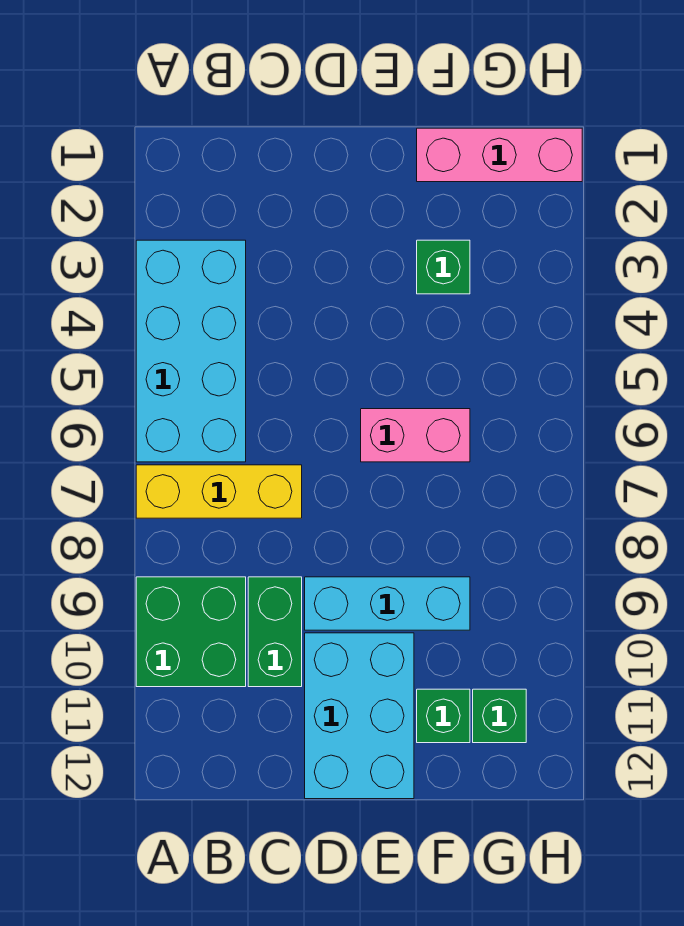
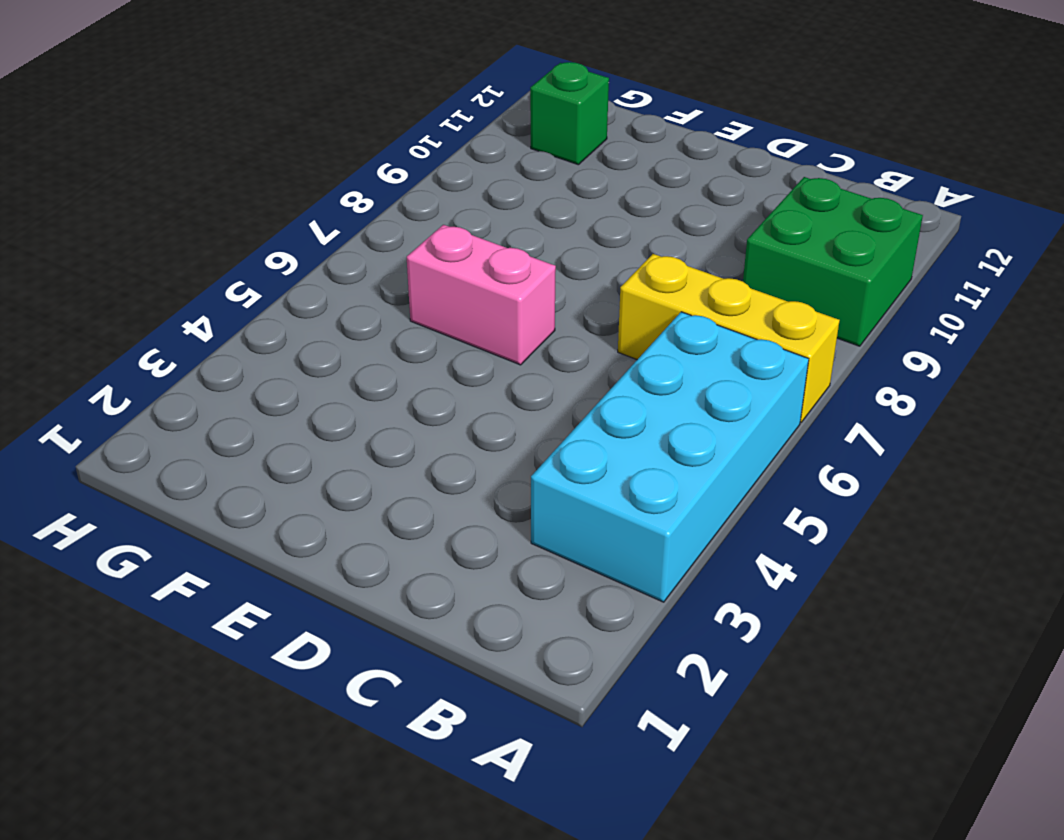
none -> green brick C9:C10 level 1
none -> cyan brick D9:F9 level 1

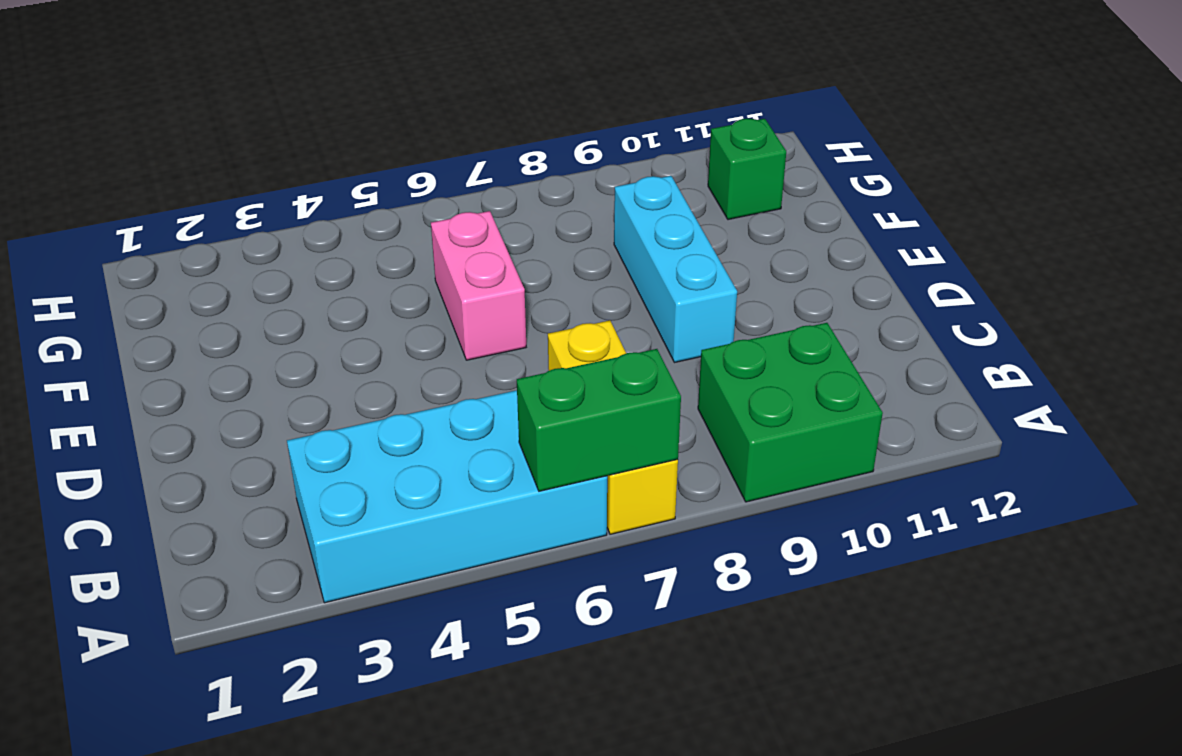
green brick A6:A7 level 2 -> green brick C9:C10 level 1
none -> cyan brick D10:E12 level 1
none -> pink brick F1:H1 level 1

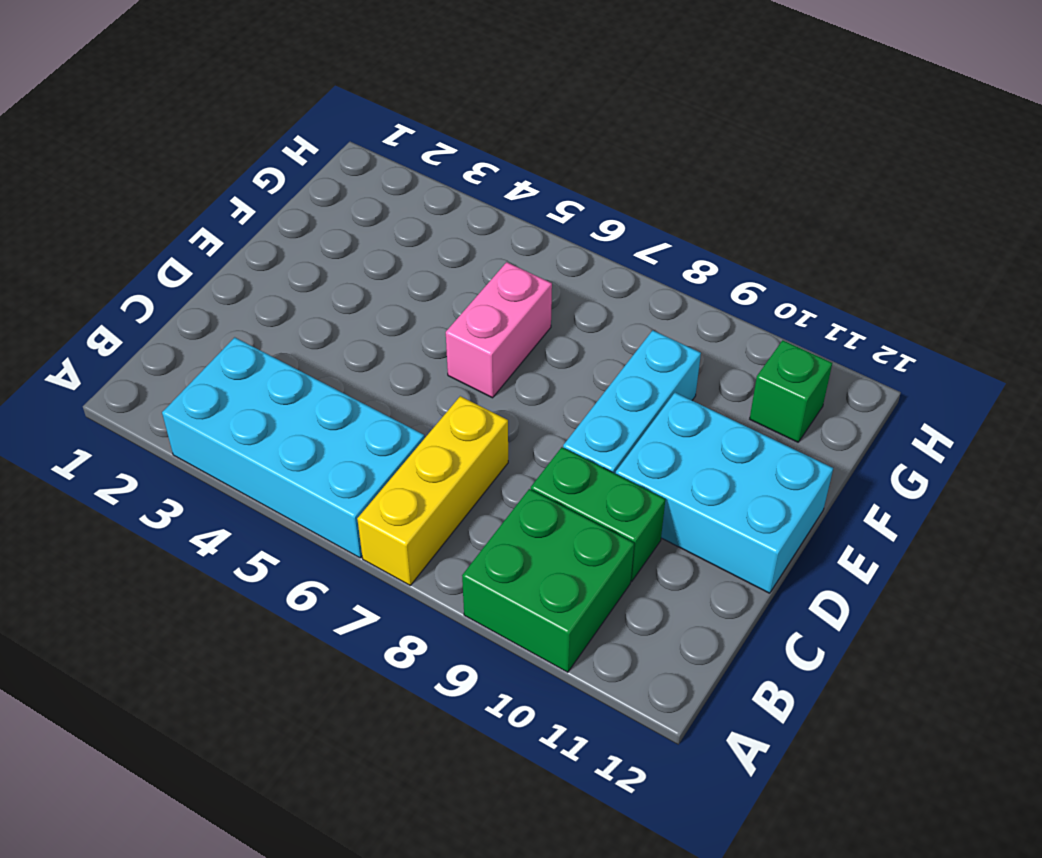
none -> pink brick F1:H1 level 1
none -> green brick F3 level 1

